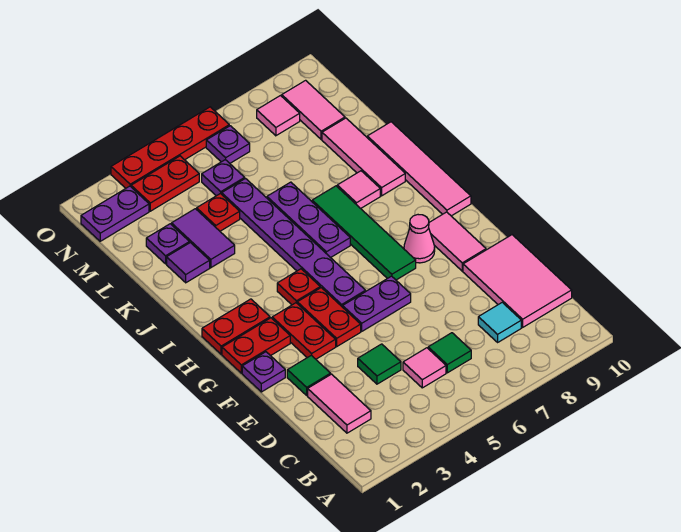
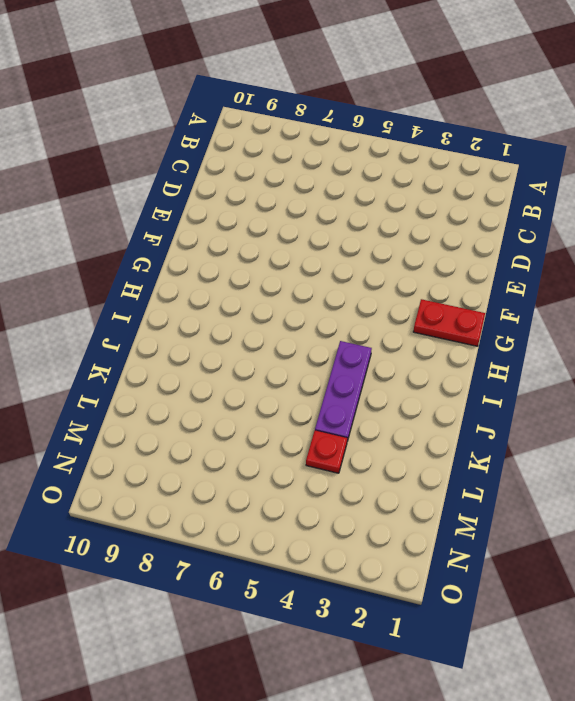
purple plate I4:K4 level 1 -> purple plate I6:K6 level 1
none -> pink tile C2:D2 level 1
none -> pink tile C5 level 1
none -> green tile C6 level 1
none -> cyan tile C8 level 1

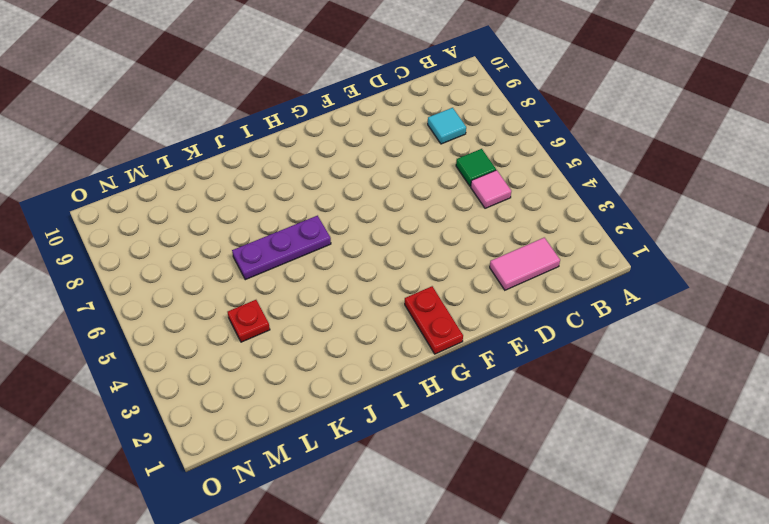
none -> pink tile C9:E10 level 1
none -> green tile D4 level 1
none -> green tile E2 level 1
none -> purple plate F1 level 1

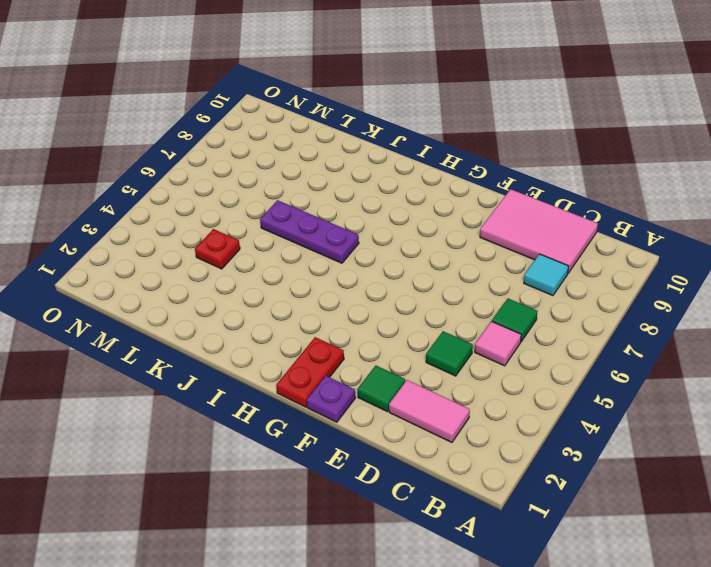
none -> red plate F3:G3 level 1
none -> red plate F4:G4 level 1
none -> purple plate F5:F6 level 1
none -> pink tile F9:G9 level 1

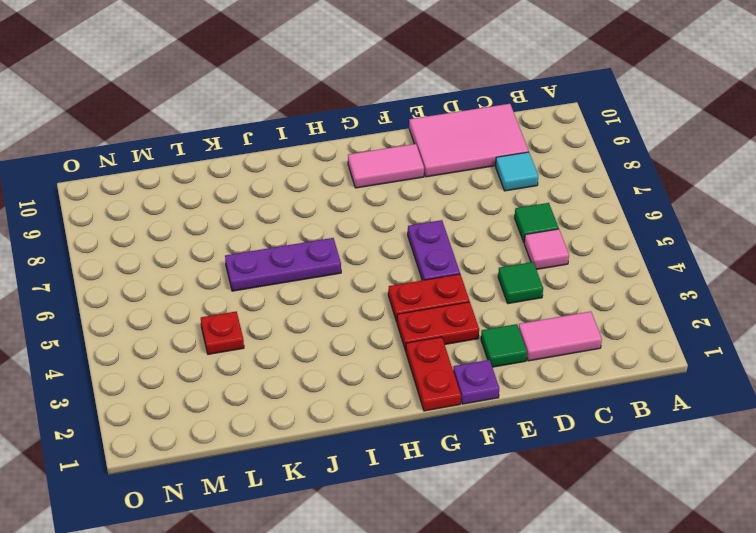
none -> purple plate G5:L5 level 1
none -> green tile G7:J7 level 1
none -> pink cone G8 level 1
none -> red plate H1:H2 level 1

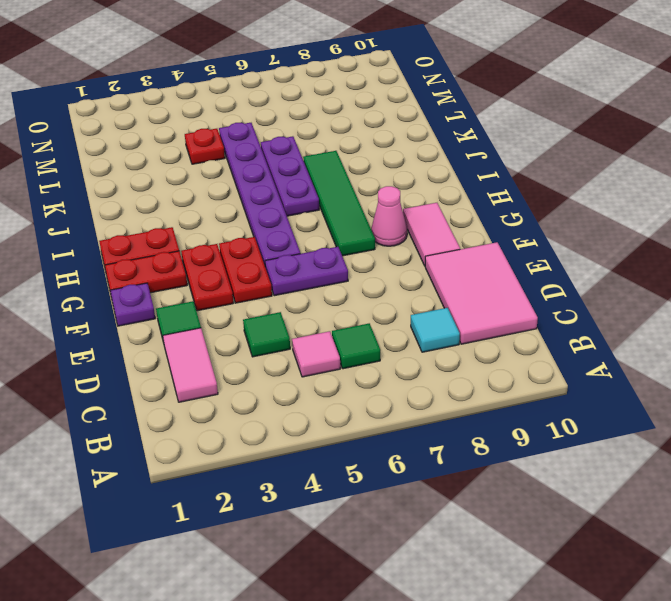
none -> red plate H4 level 1
none -> pink tile H10:K10 level 1
none -> pink tile J8 level 1
none -> pink tile J9:L9 level 1

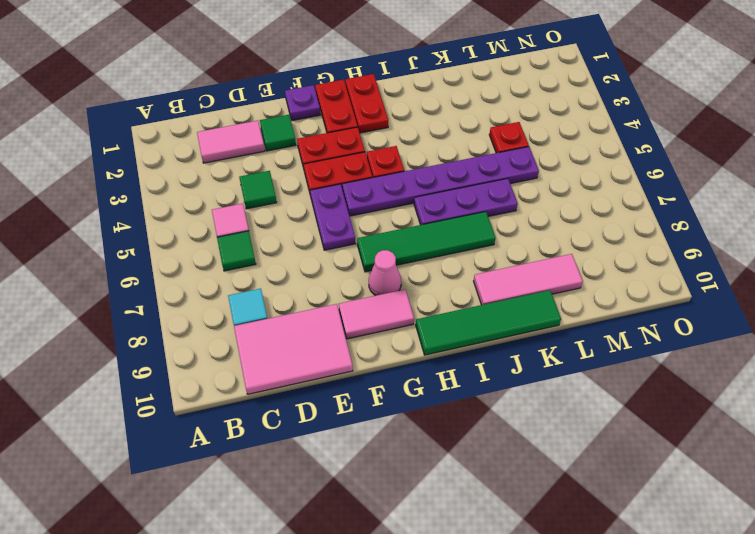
green tile H10:K10 level 1 -> pink tile H10:K10 level 1
none -> pink tile J8 level 1
none -> purple tile K2 level 1
none -> purple tile K3:L3 level 1
none -> purple plate L2 level 1

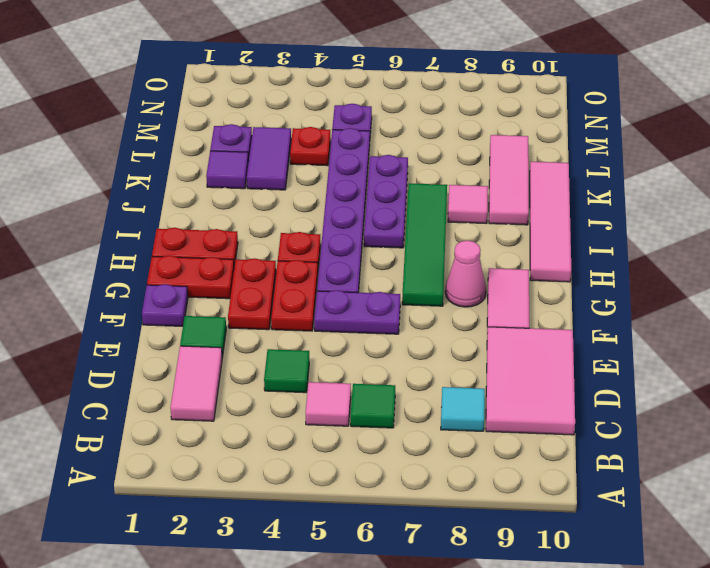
none -> pink tile M9:N9 level 1
none -> purple plate N1:N2 level 1
none -> red plate N3:N4 level 1
none -> purple plate N6 level 1

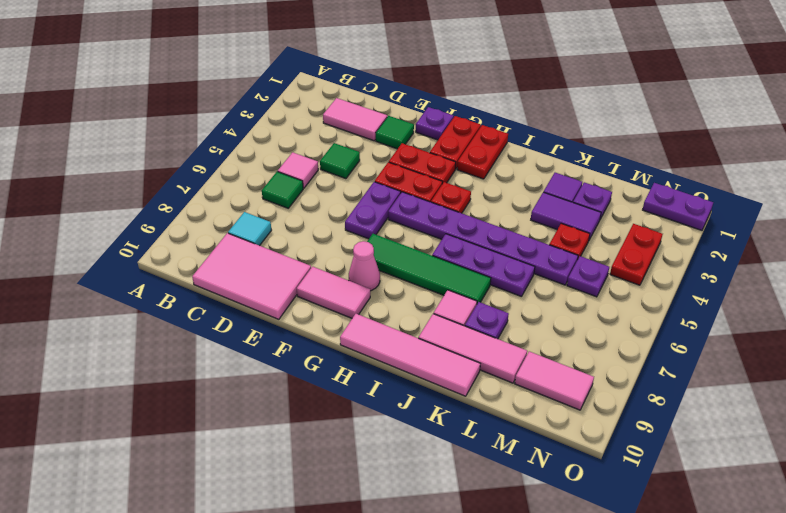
purple plate K8 level 1 -> purple plate N6 level 1
purple plate N1:O1 level 1 -> purple plate N1:N2 level 1
none -> pink tile N8 level 1
none -> red plate O3:O6 level 1

